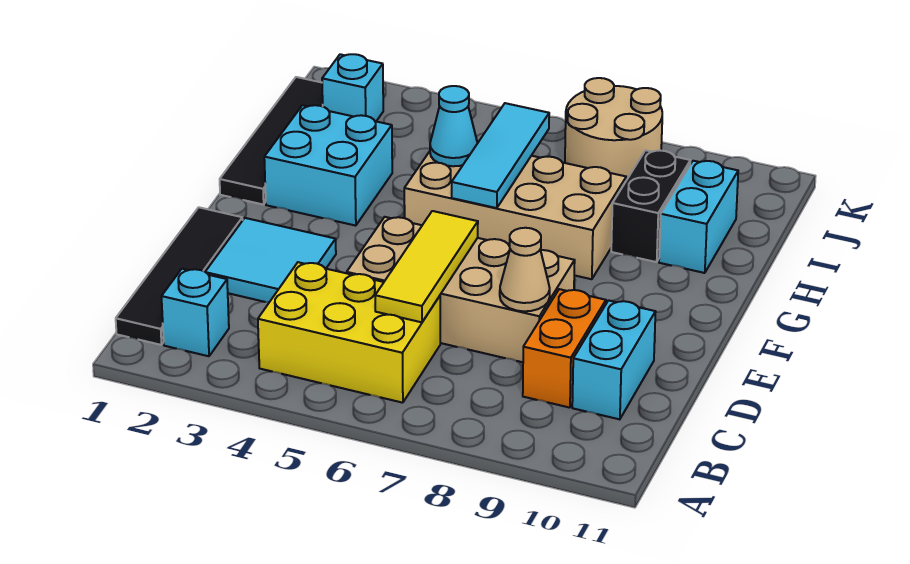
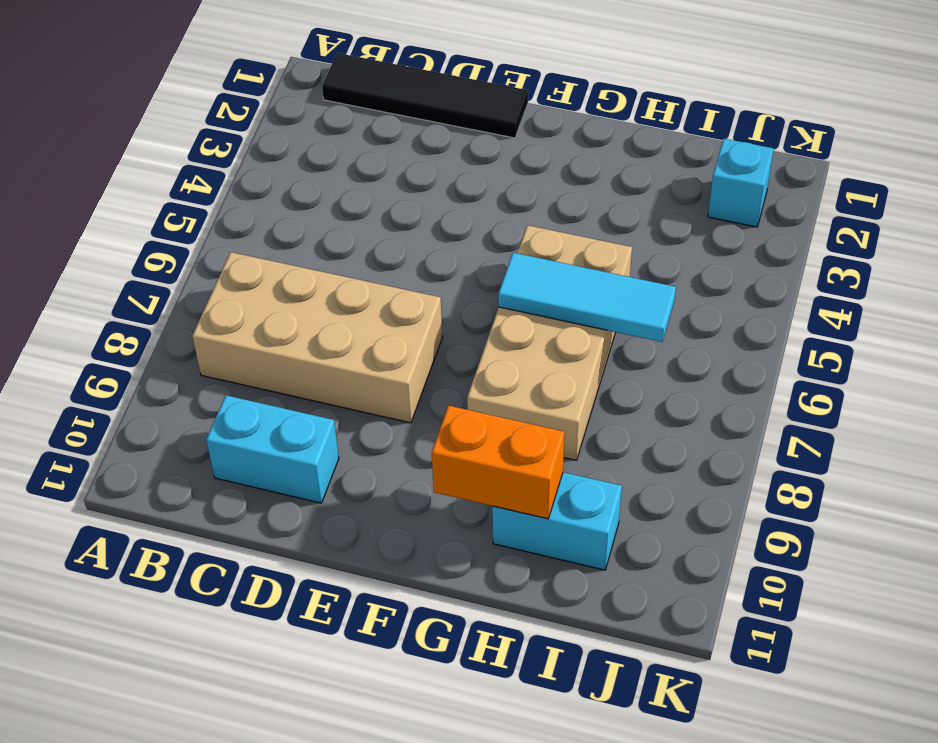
tan brick B7:E8 level 1 -> tan brick D5:E8 level 1
orange brick G10:H10 level 2 -> orange brick C9:D9 level 1
none -> cyan brick B2 level 1
none -> yellow brick B4:C6 level 1
none -> cyan tile D2:E3 level 1

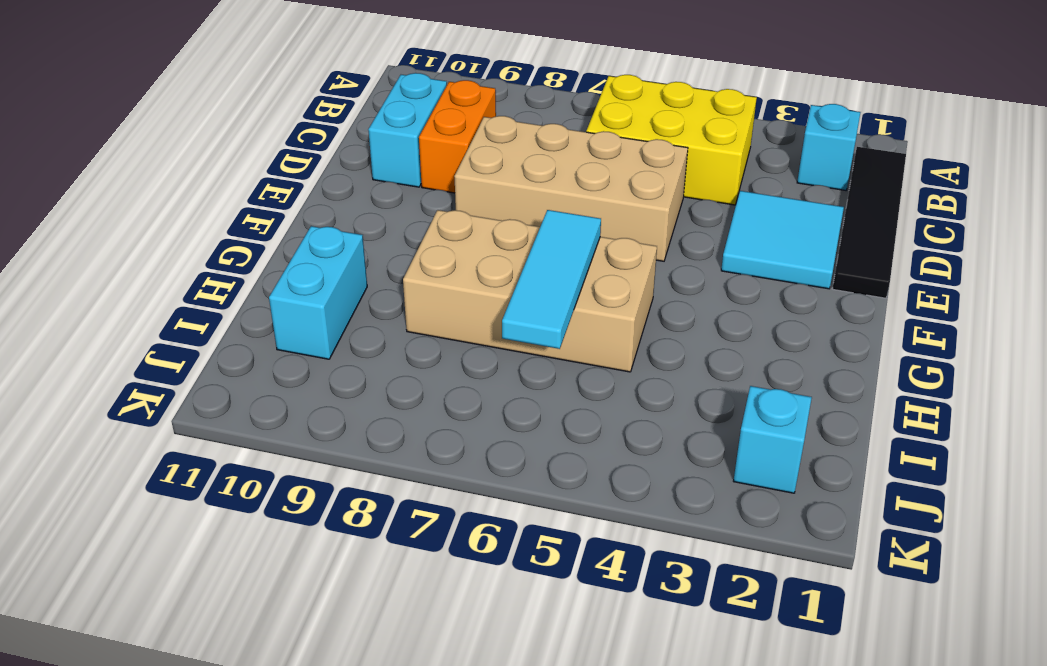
none -> black tile G1:J1 level 1
none -> cyan brick G2:H3 level 1
none -> black brick H9:I9 level 1

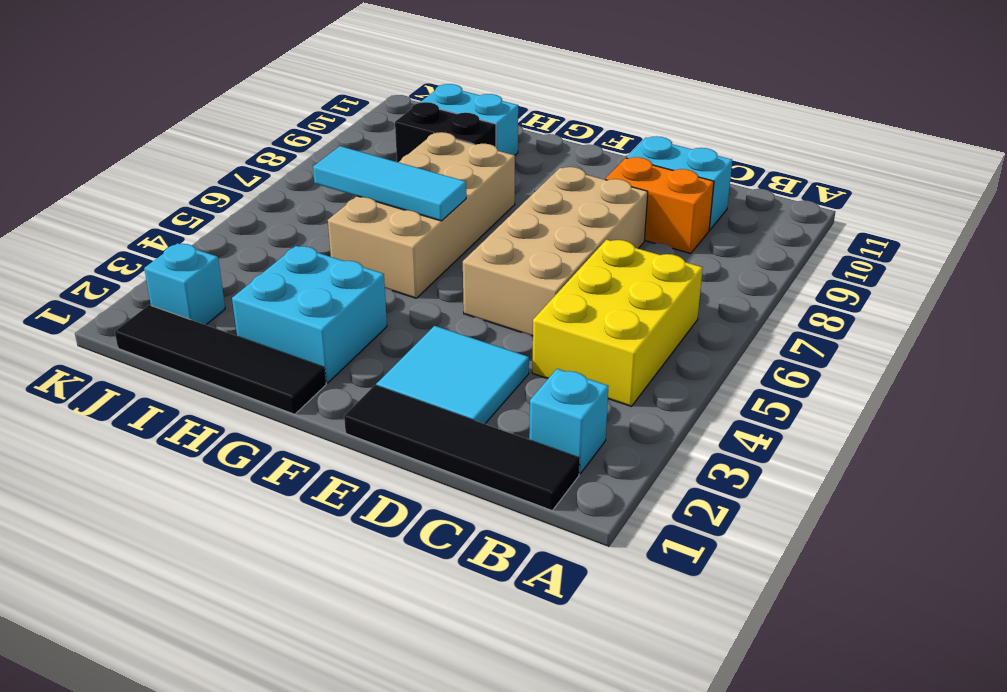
none -> tan round brick J7:K8 level 1
none -> yellow tile C6:E6 level 2
none -> tan cone D8 level 2

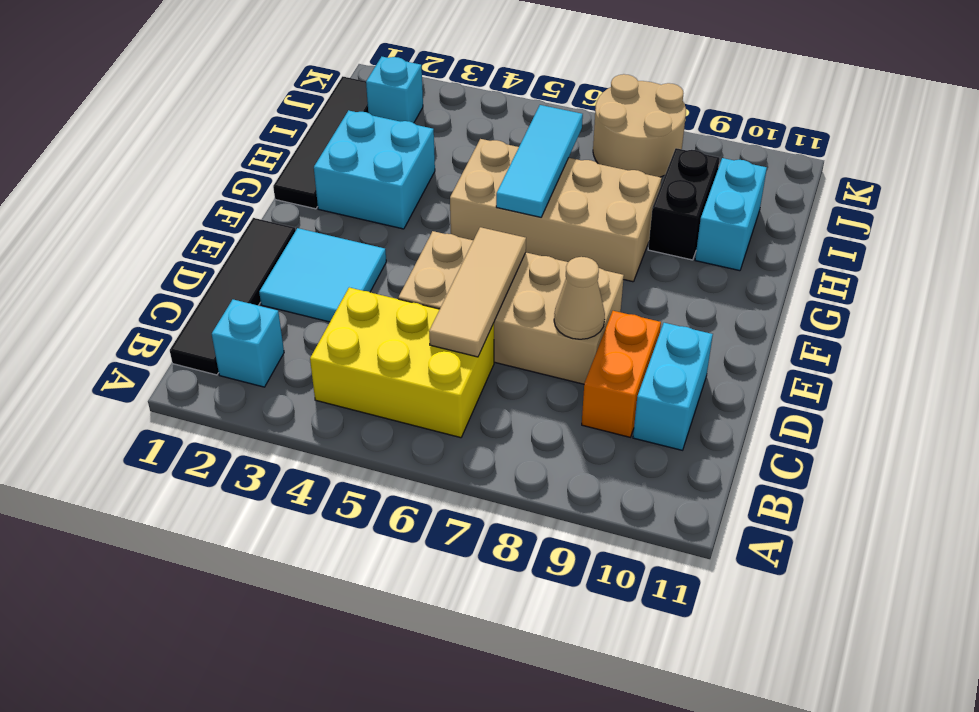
tan tile C6:E6 level 2 -> yellow tile C6:E6 level 2
none -> cyan cone H5 level 2

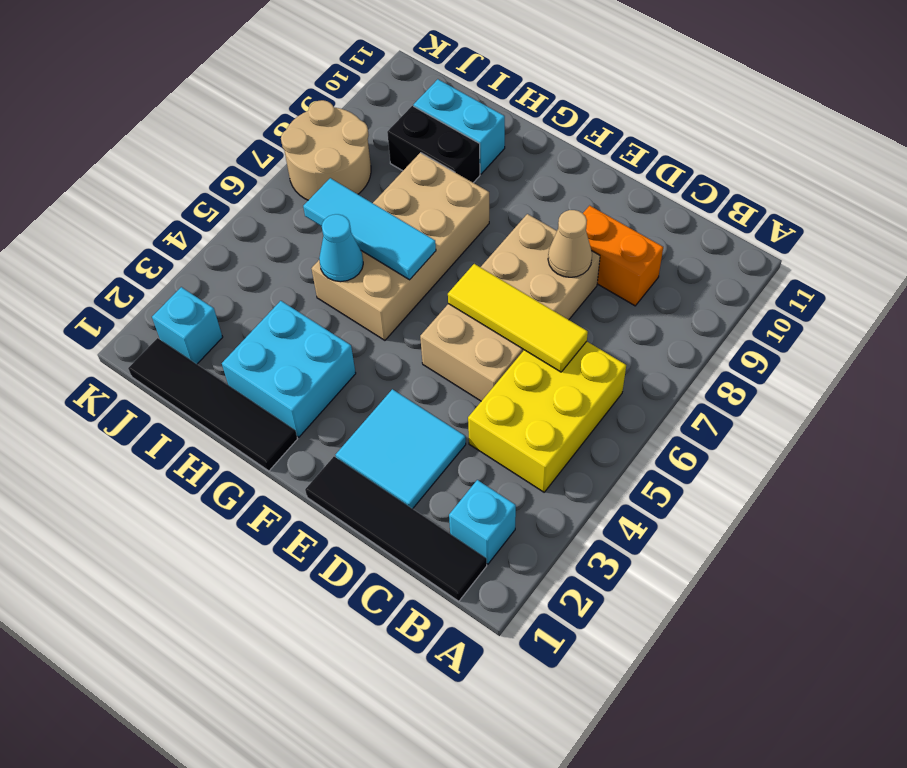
none -> cyan brick C10:D10 level 1

